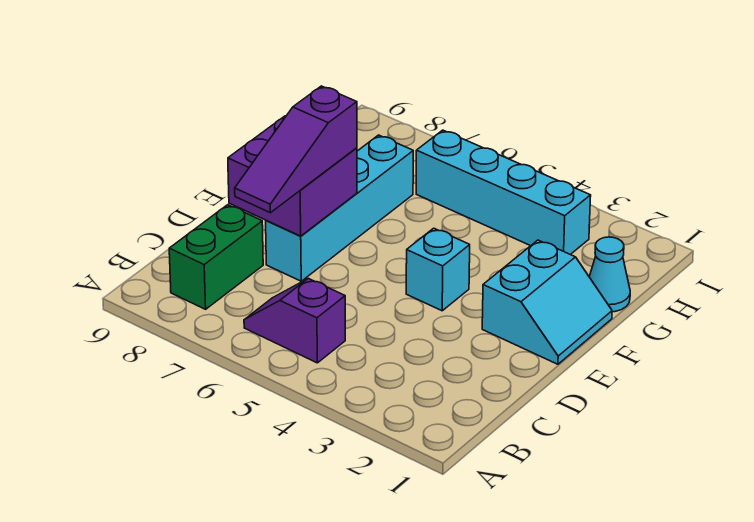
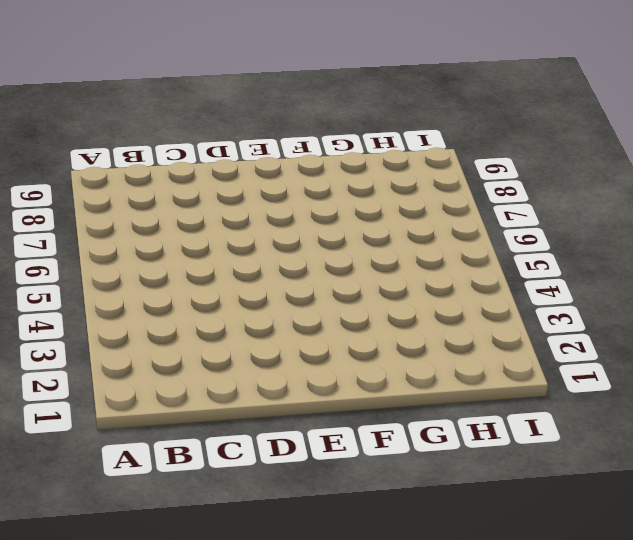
none -> purple slope B5:B6 level 1 top 5
none -> green brick B8:C8 level 1

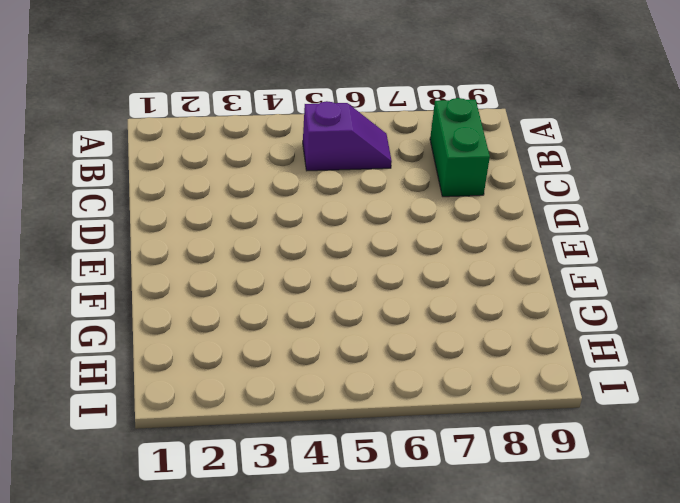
none -> cyan brick D7:G7 level 1
none -> cyan slope E1:F2 level 1 top 2

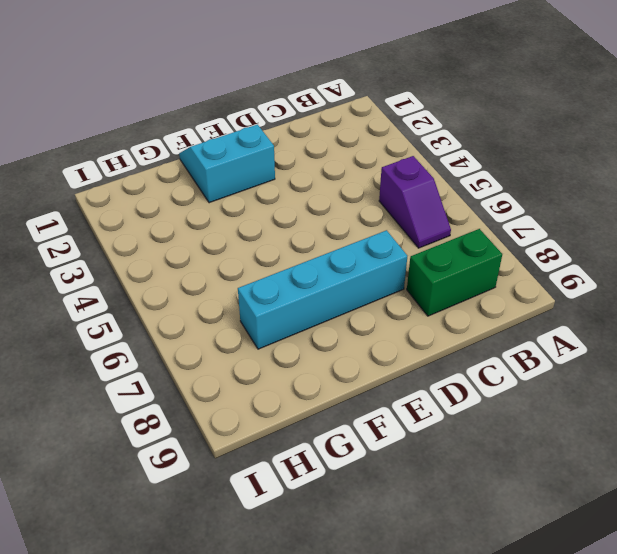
none -> cyan brick E4 level 1
none -> cyan cone G1 level 1

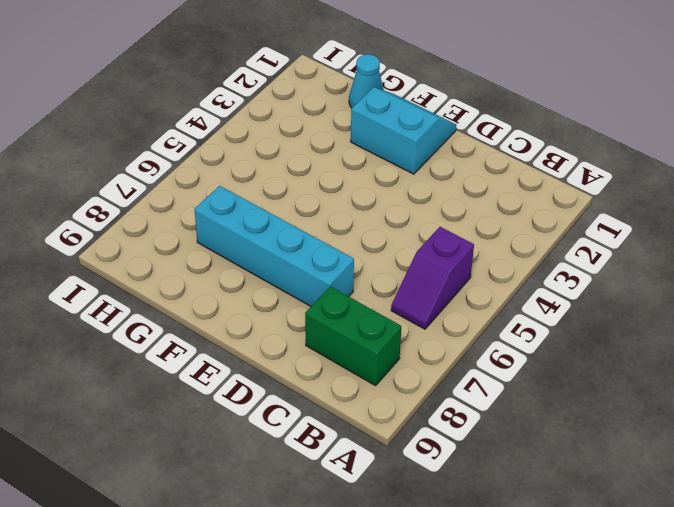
none -> cyan brick E4 level 1
none -> cyan brick H3:H6 level 1

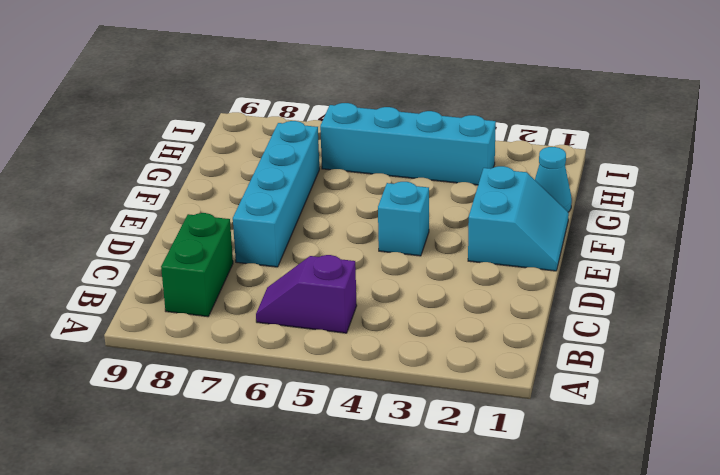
none -> purple brick D7:E8 level 2
none -> purple slope C7:E7 level 3 top E

